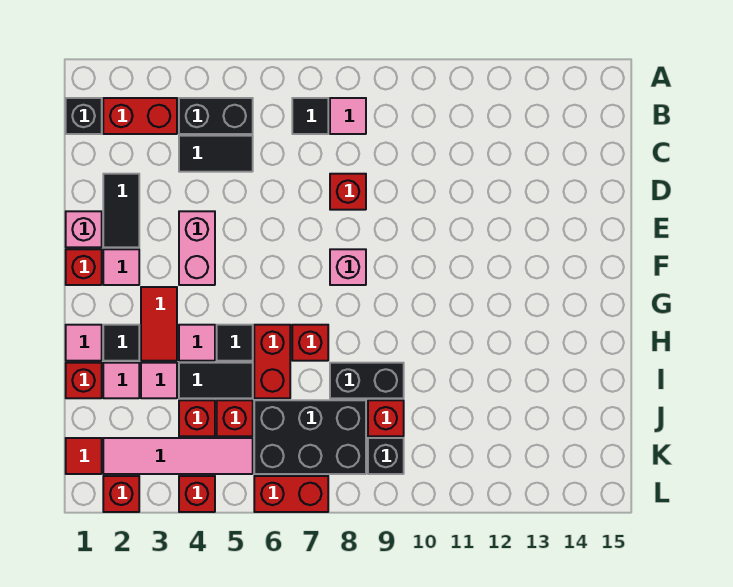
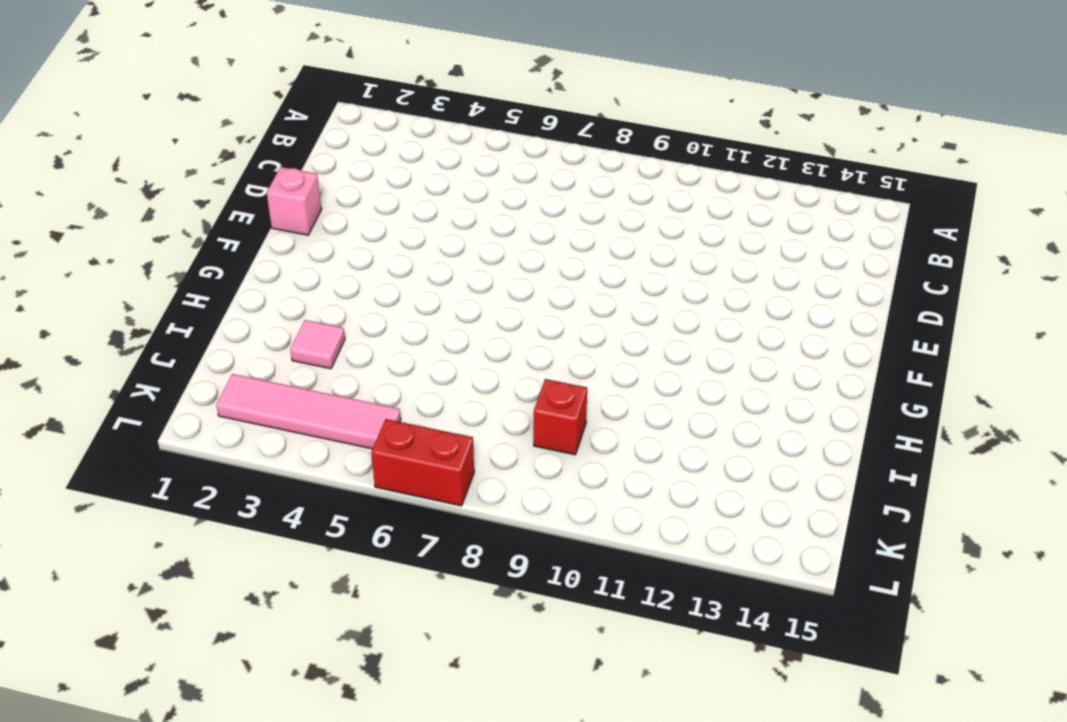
none -> black brick B1 level 1
none -> red brick B2:B3 level 1
none -> black brick B4:B5 level 1
none -> black tile B7 level 1

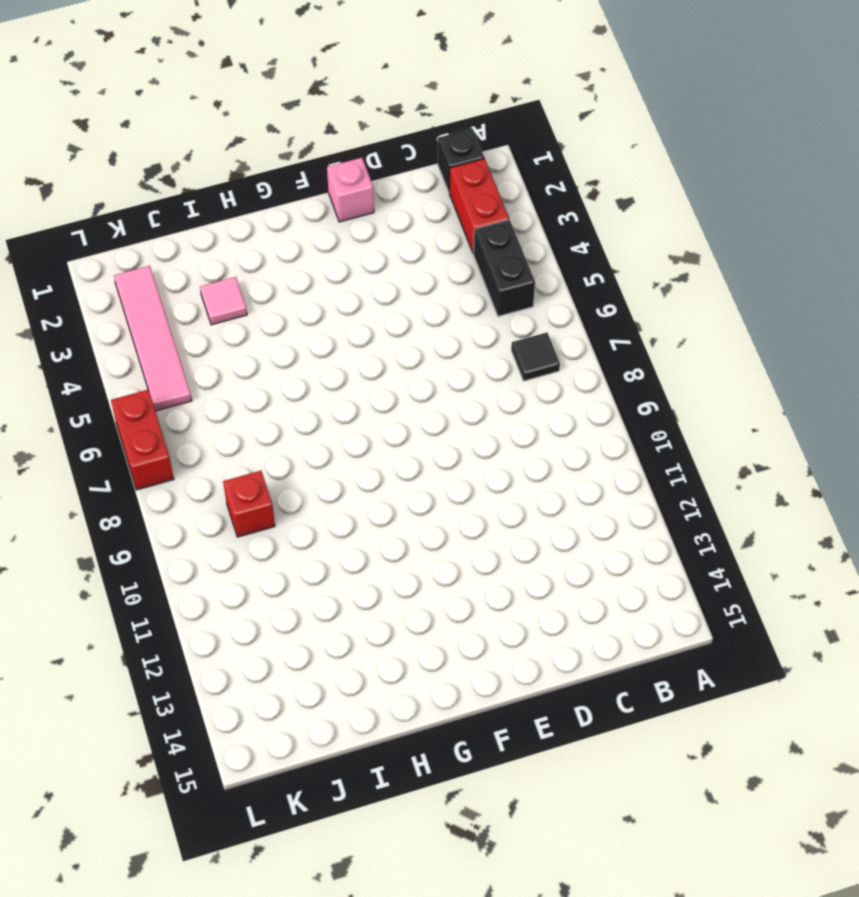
none -> pink tile B8 level 1
none -> black tile C4:C5 level 1
none -> black tile D2:E2 level 1
none -> red brick D8 level 1

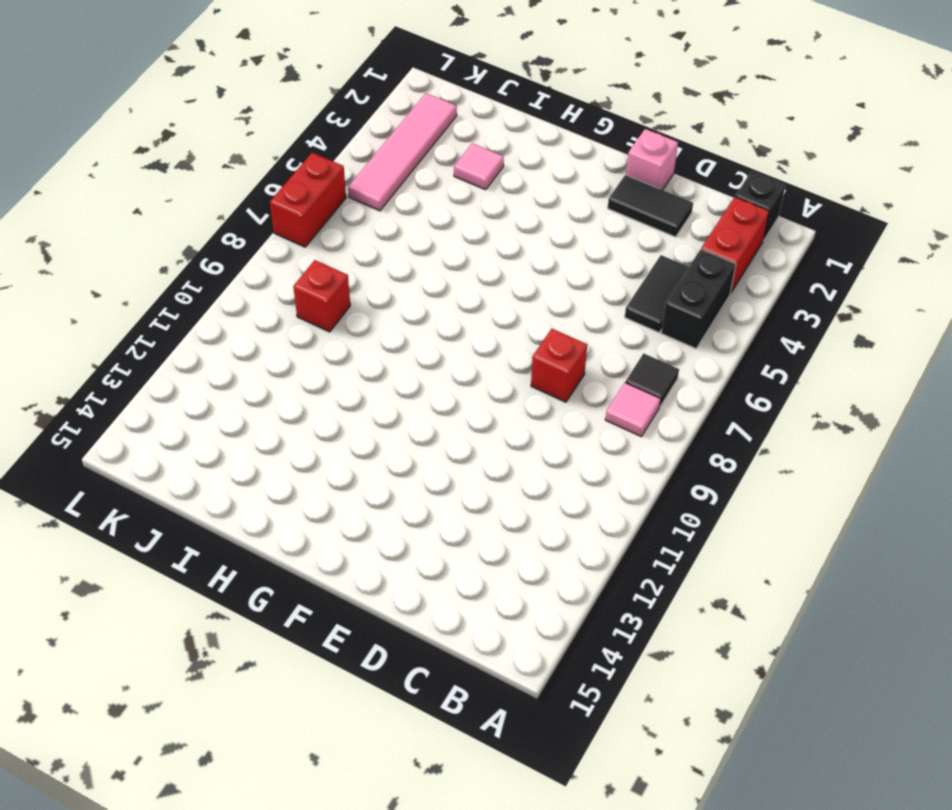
none -> pink brick E4:F4 level 1
none -> red brick F1 level 1
none -> pink tile F2 level 1
none -> pink brick F8 level 1

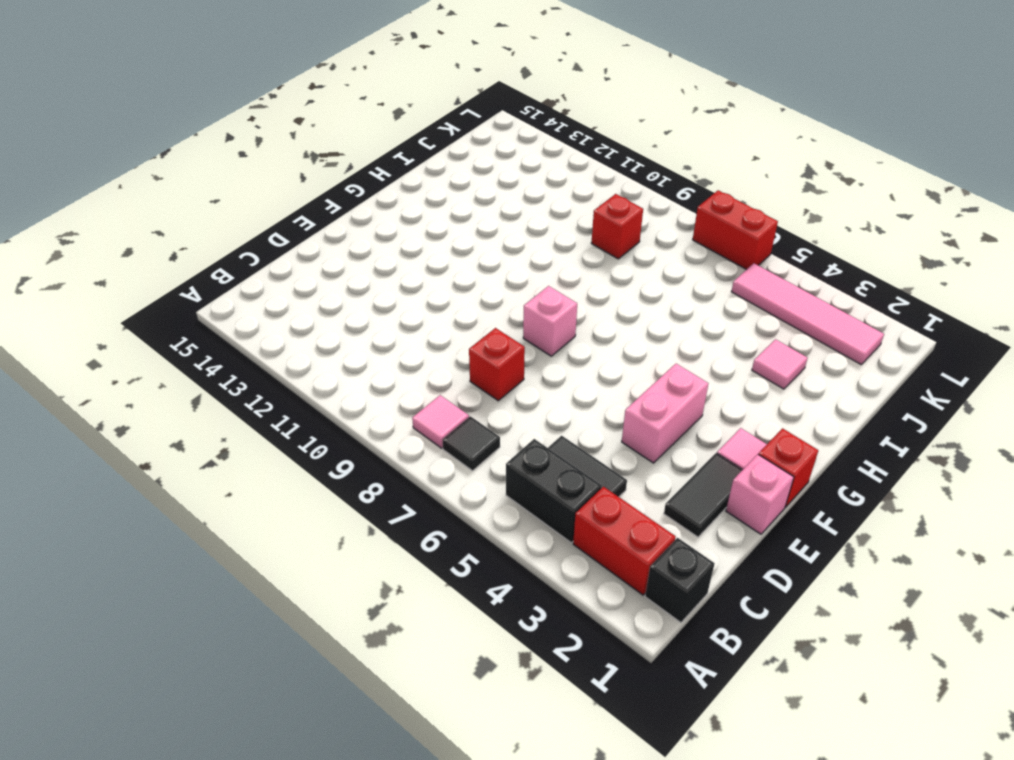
none -> red tile G3:H3 level 1
none -> pink tile H1 level 1
none -> black tile H2 level 1
none -> pink tile H4 level 1

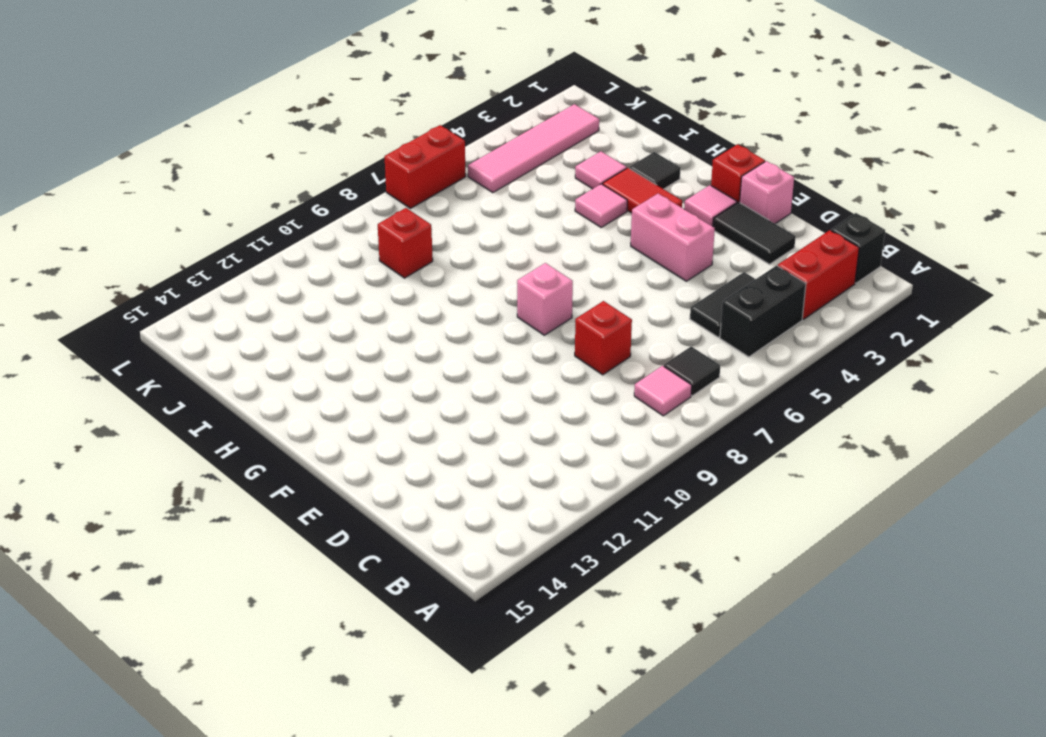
none -> pink tile H1 level 1
none -> black tile H5 level 1
none -> red brick H6:I6 level 1
none -> red brick H7 level 1

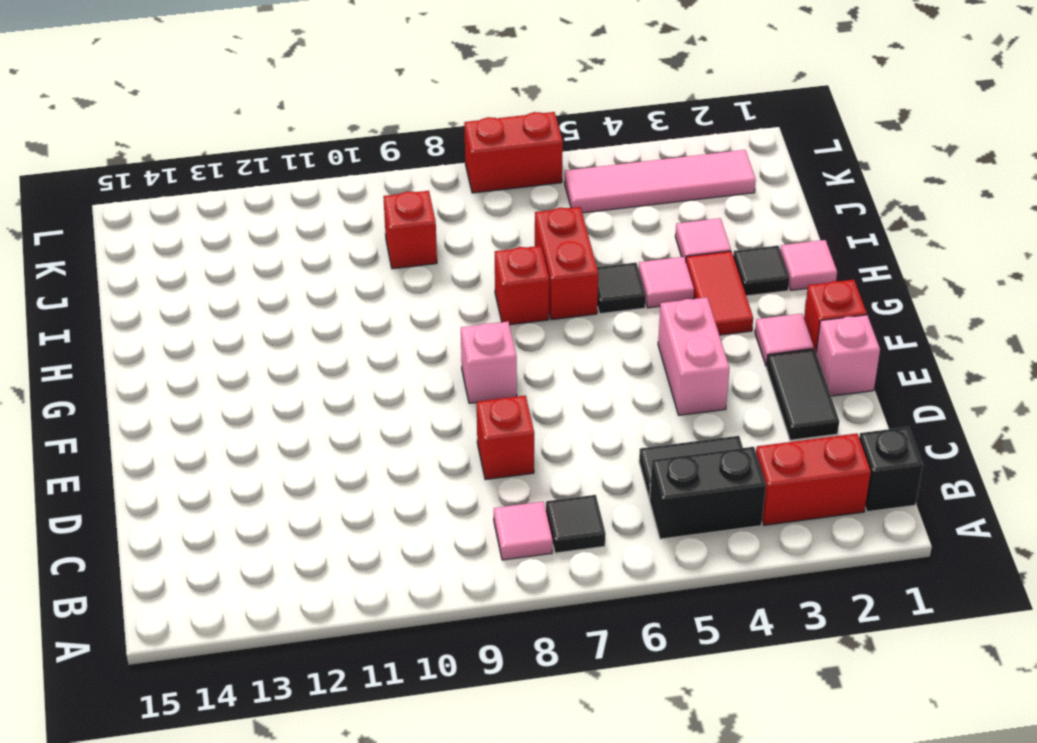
none -> red brick I1 level 1
none -> pink tile I2 level 1
none -> black tile I4:I5 level 1
none -> black brick I8:I9 level 1

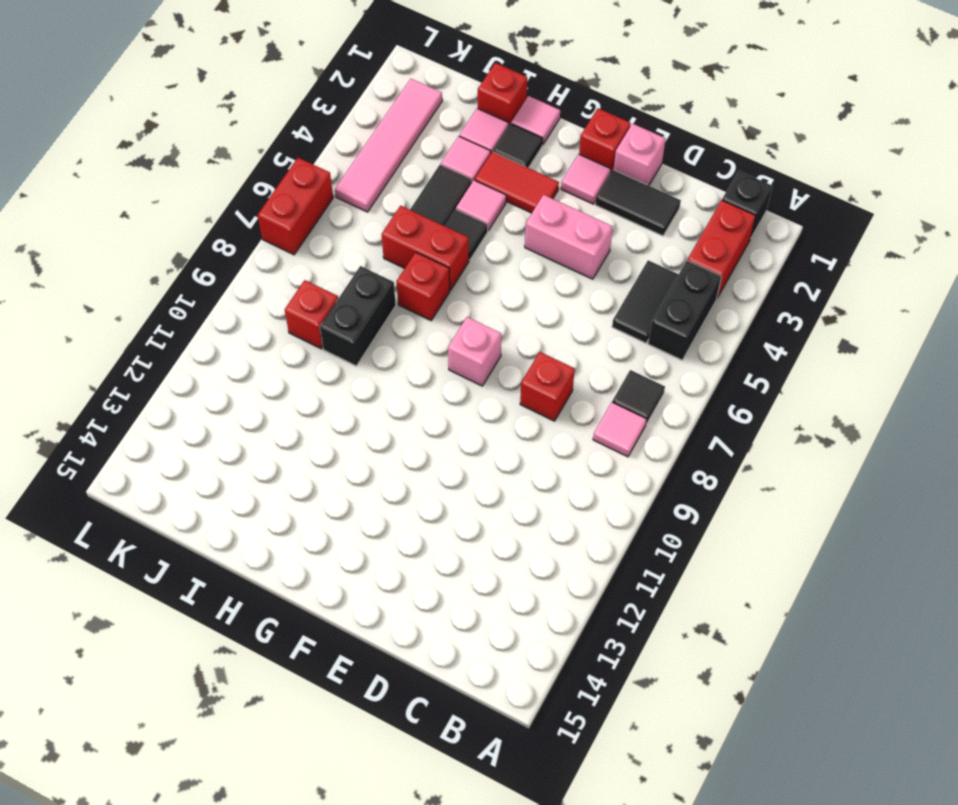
none -> red brick J4 level 1
none -> red brick J5 level 1
none -> black brick J6:K8 level 1
none -> red tile K1 level 1

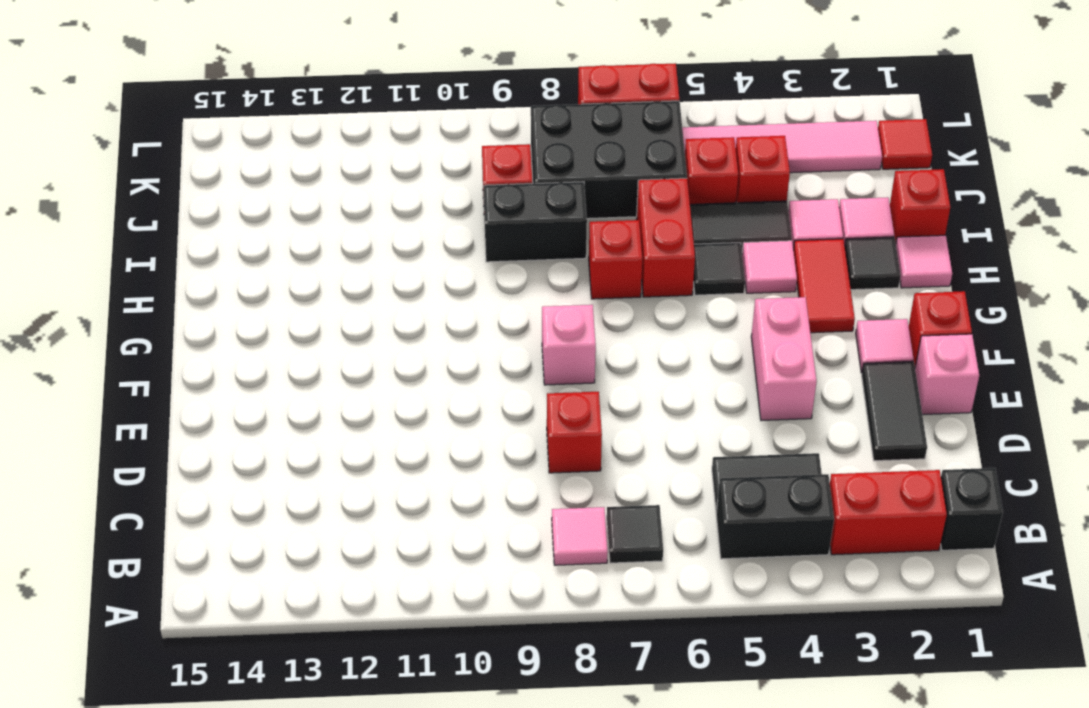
none -> black brick K9 level 1
none -> red brick L2 level 1
none -> red brick L4 level 1

